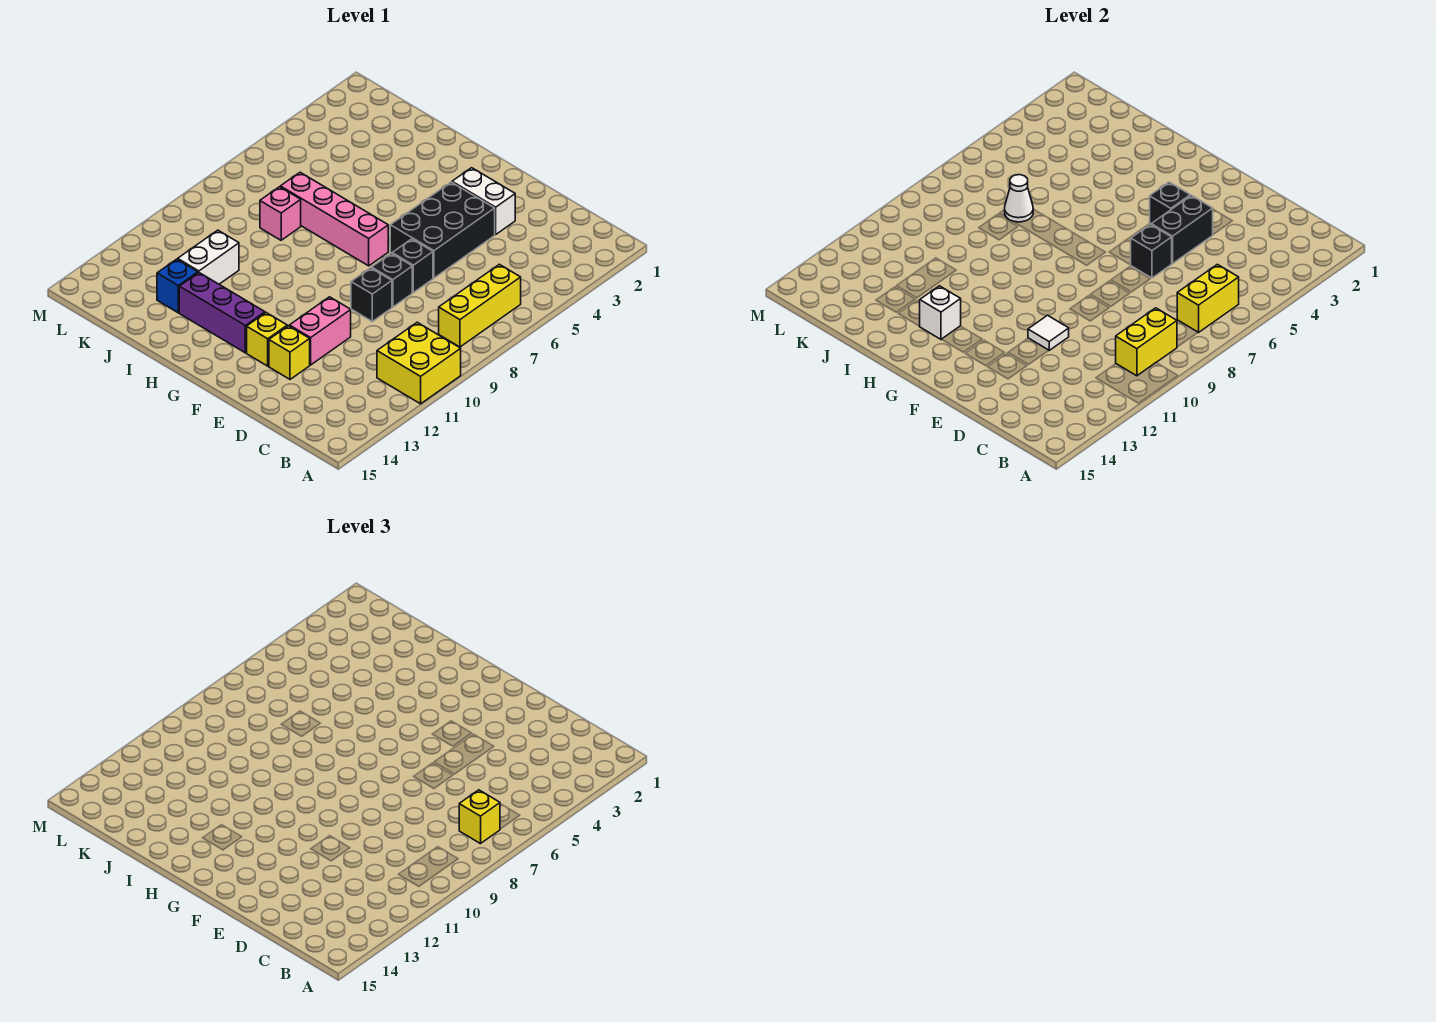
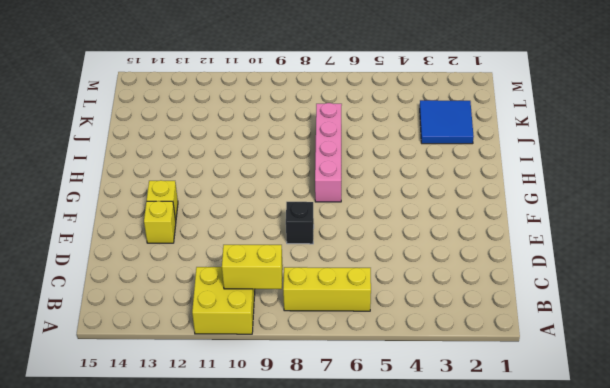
blue tile J2:K3 level 1 -> none
none -> white brick E3:F3 level 1
none -> black brick E4:F6 level 1
none -> black brick E7 level 1

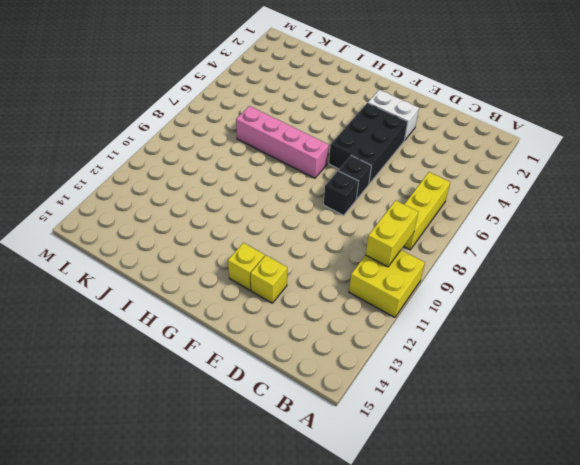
none -> black brick E9 level 1
none -> pink brick E11:E12 level 1
none -> purple brick G13:I13 level 1

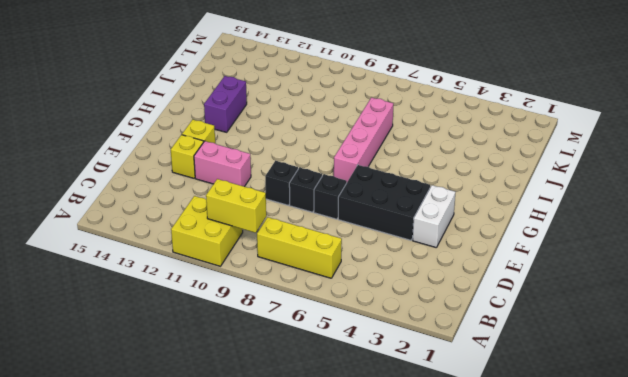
purple brick H13:I13 level 1 -> purple brick G13:I13 level 1
none -> pink brick J8 level 1
none -> white brick J11:J12 level 1
none -> blue brick J13 level 1

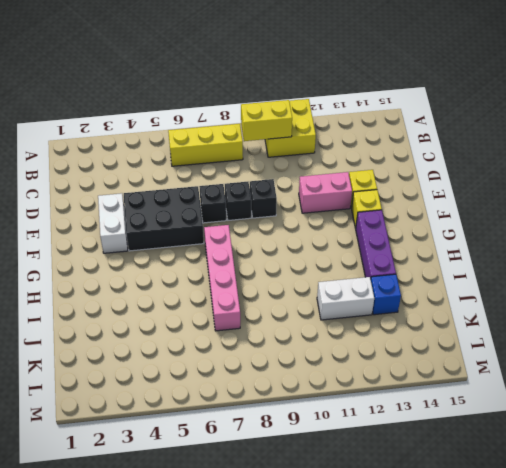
none -> pink brick J8 level 1
none -> yellow brick B6:B7 level 2
none -> black brick E4:E5 level 2

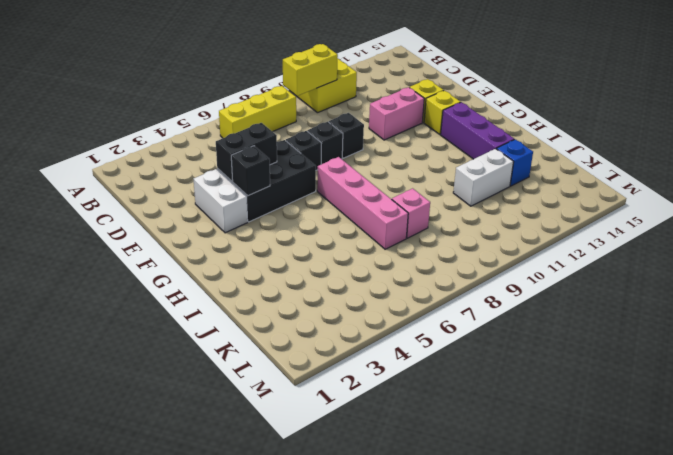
none -> yellow brick B6:B7 level 2
none -> black brick E6 level 2
none -> white tile E11 level 2

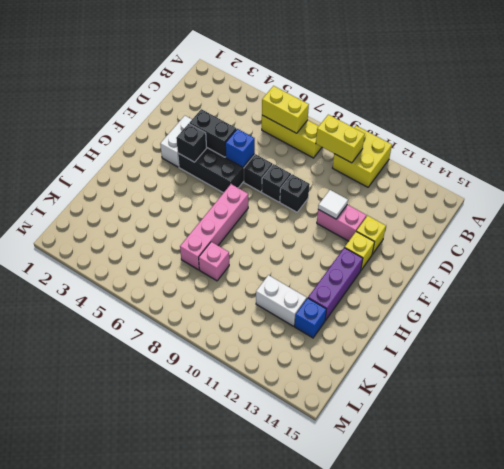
blue brick E6 level 2 -> black brick E6 level 2
none -> white brick H13 level 2
none -> white cone J7 level 2
none -> yellow brick B7 level 3

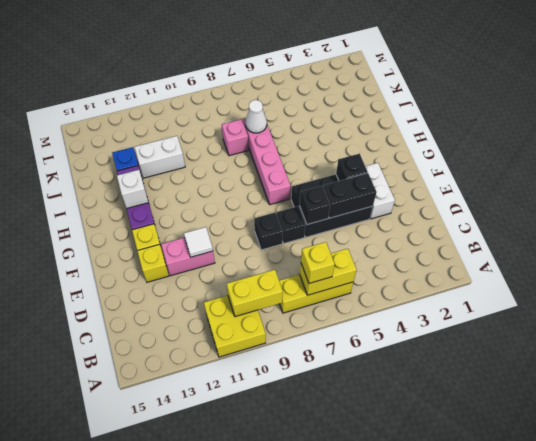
none -> black brick E9 level 1

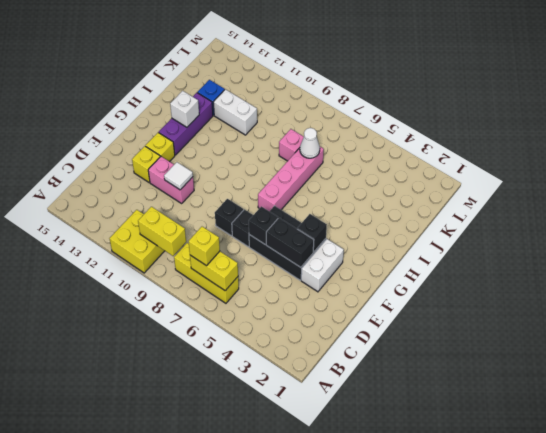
none -> black brick E9 level 1

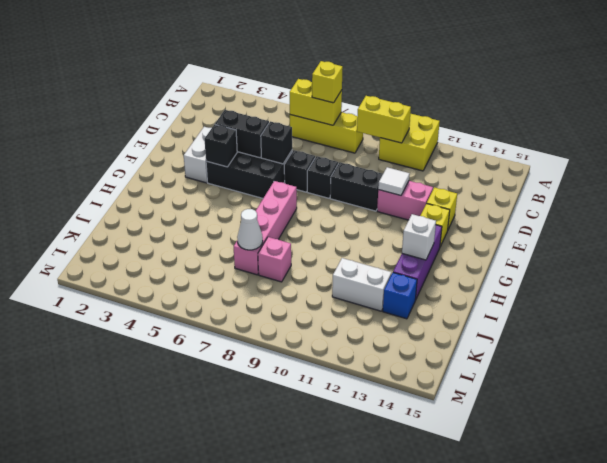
black brick E9:E10 level 1 -> black brick E9 level 1

